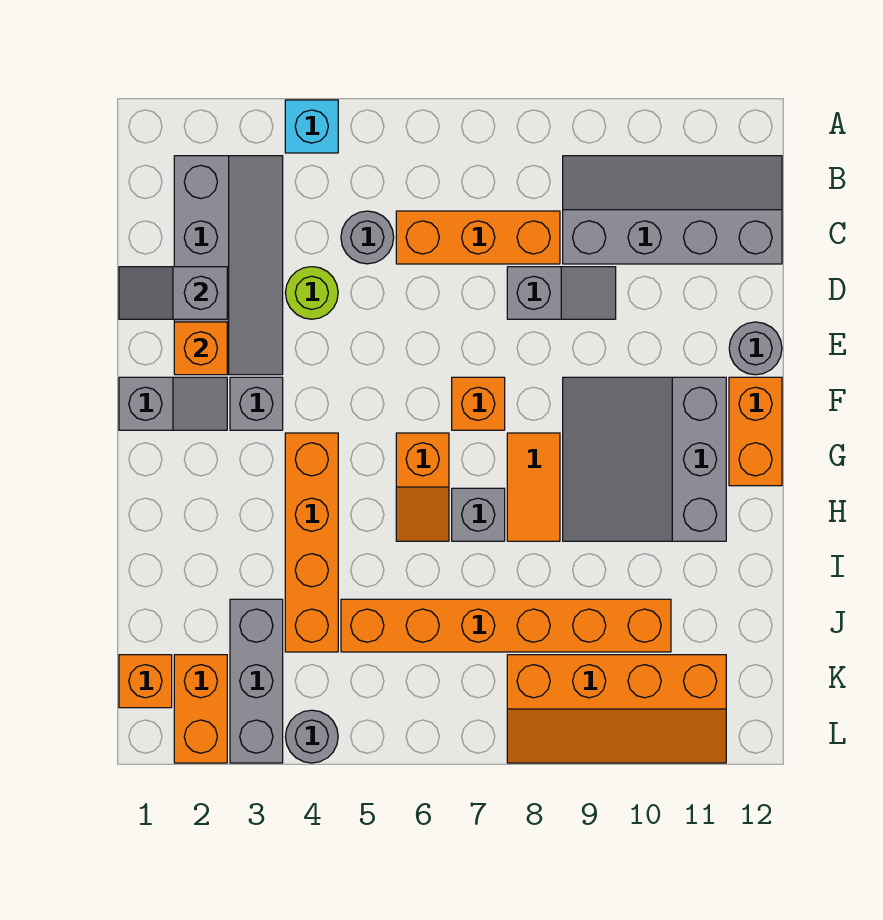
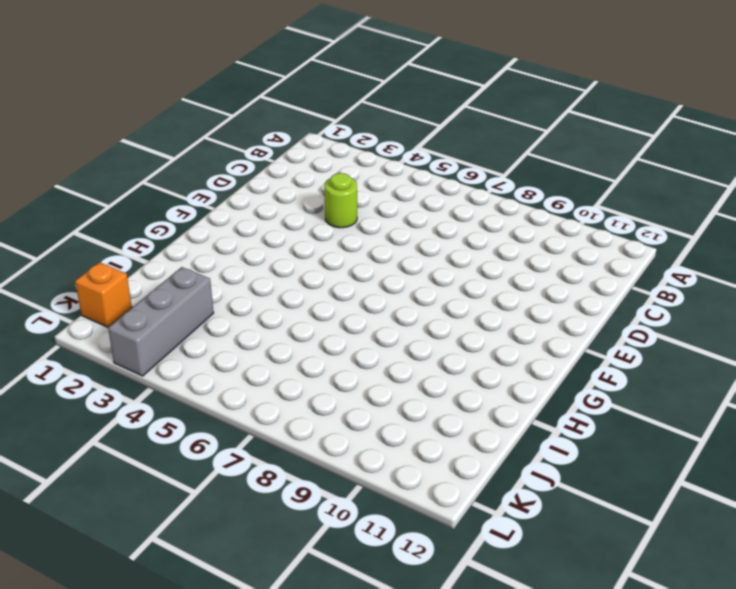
none -> cyan brick A4 level 1
none -> grey slope B2:E3 level 1 top 2
none -> grey slope B9:C12 level 1 top C

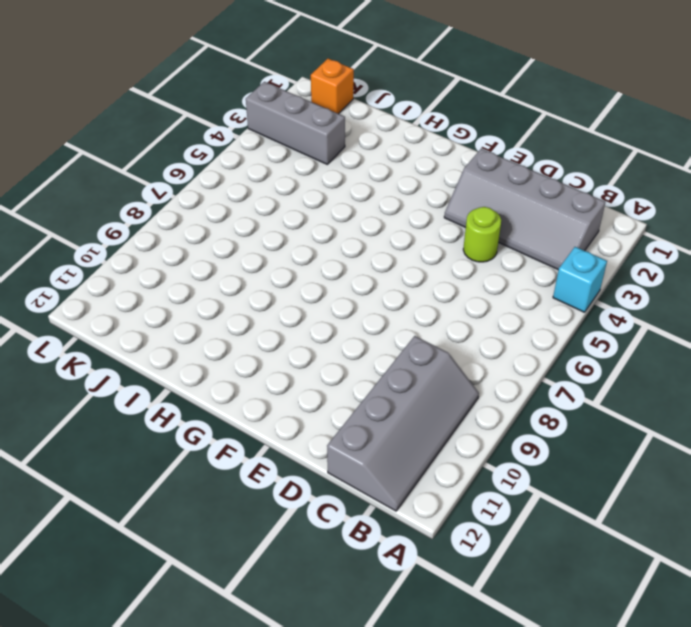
none -> grey round brick C5 level 1
none -> orange brick C6:C8 level 1
none -> grey slope D8:D9 level 1 top 8

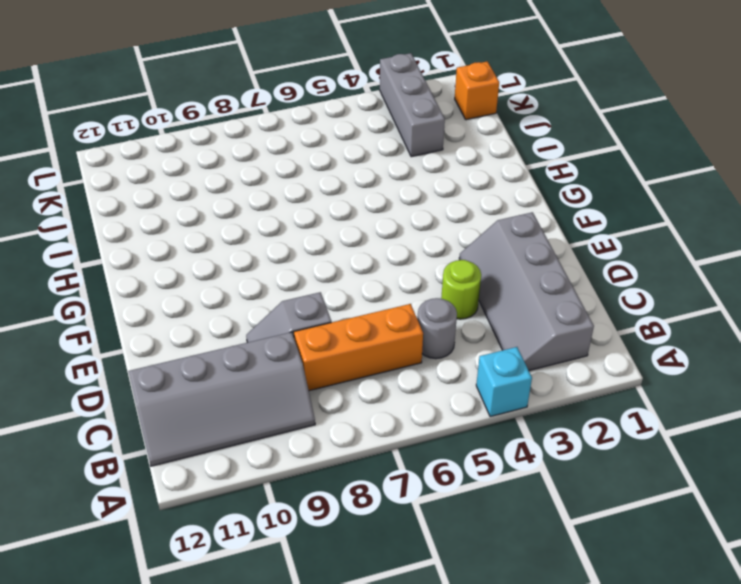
none -> grey round brick E12 level 1
none -> grey slope F1:F2 level 1 top 1
none -> grey brick F3 level 1

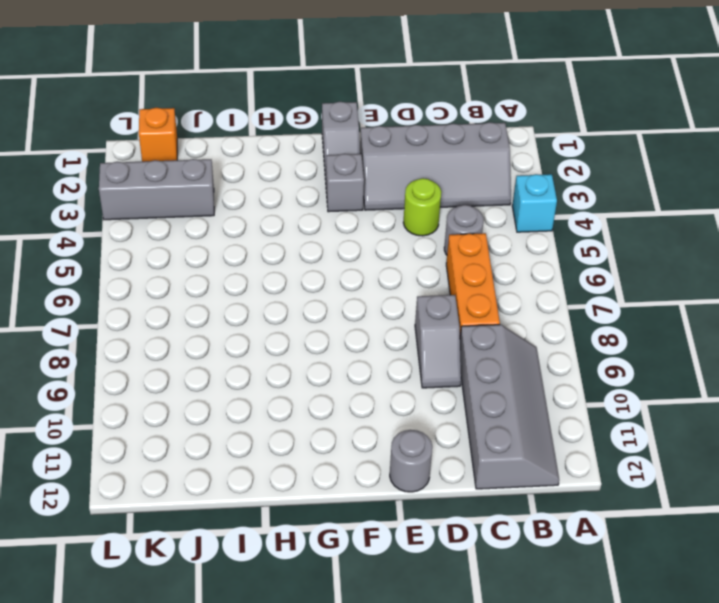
none -> orange brick F7 level 1
none -> grey slope F9:H11 level 1 top 11
none -> orange brick F12:G12 level 1

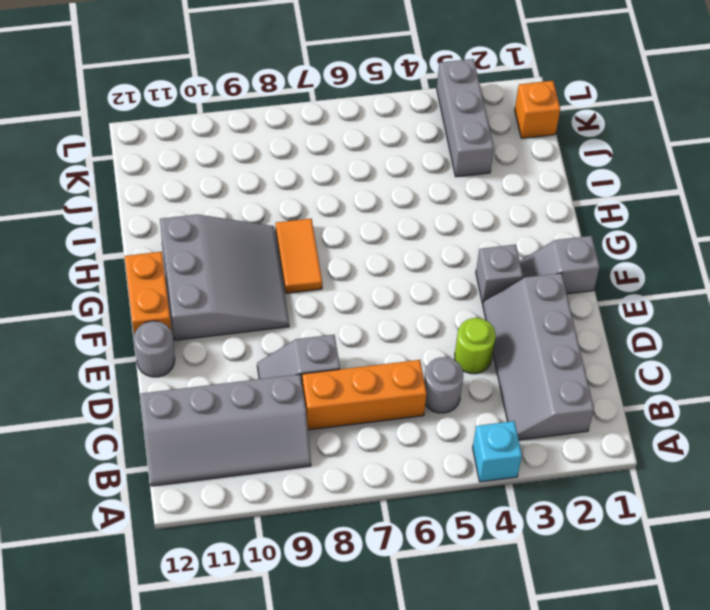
none -> orange brick F7 level 1
none -> orange brick G4:J4 level 1
none -> orange slope G6:H6 level 1 top G

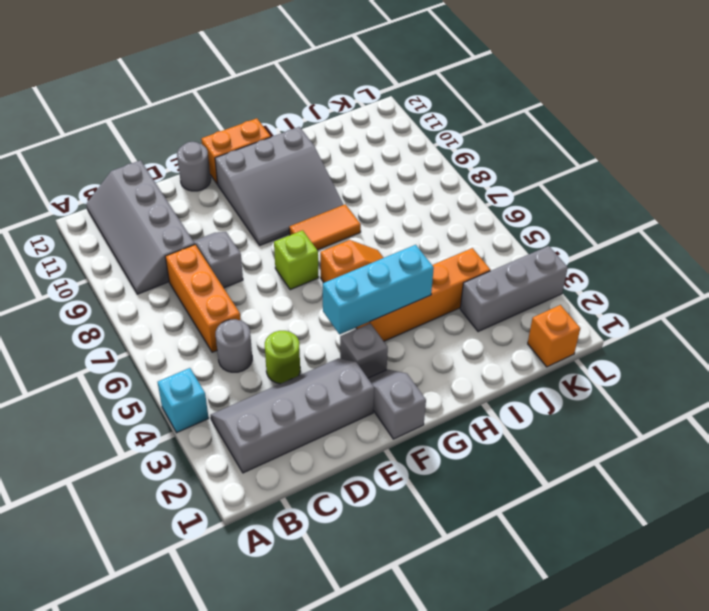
cyan brick F4:H4 level 2 -> none
lime brick F7 level 1 -> orange brick F7 level 1
none -> grey brick H7 level 1
none -> orange brick J5:J10 level 1
none -> orange brick K2:L2 level 1

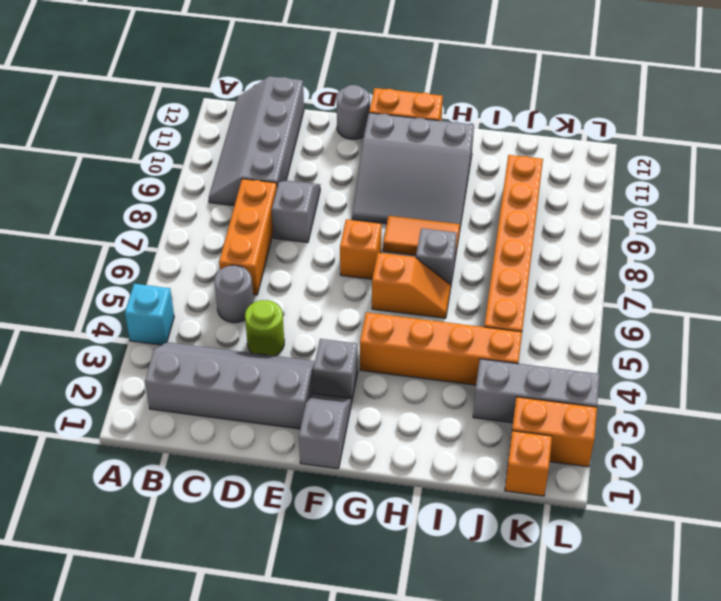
none -> orange slope K8:L11 level 1 top K
none -> grey round brick L4 level 1
none -> grey slope D1:D2 level 2 top 2

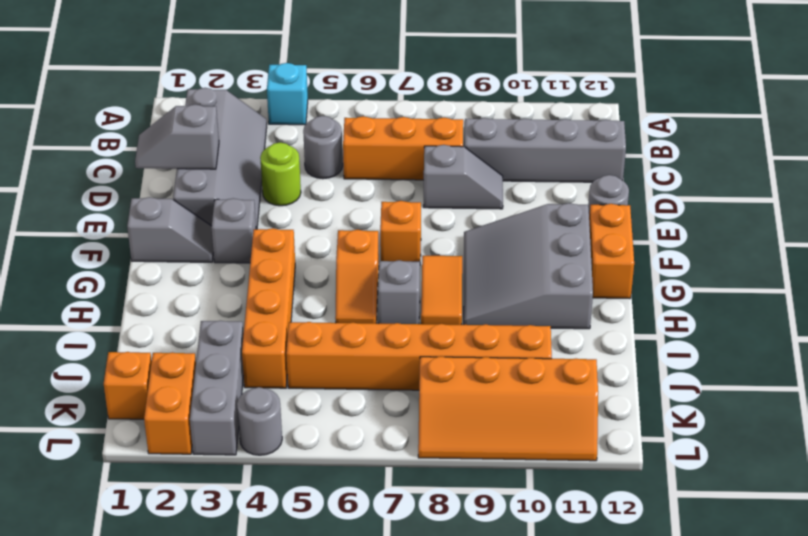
none -> orange brick E2 level 2

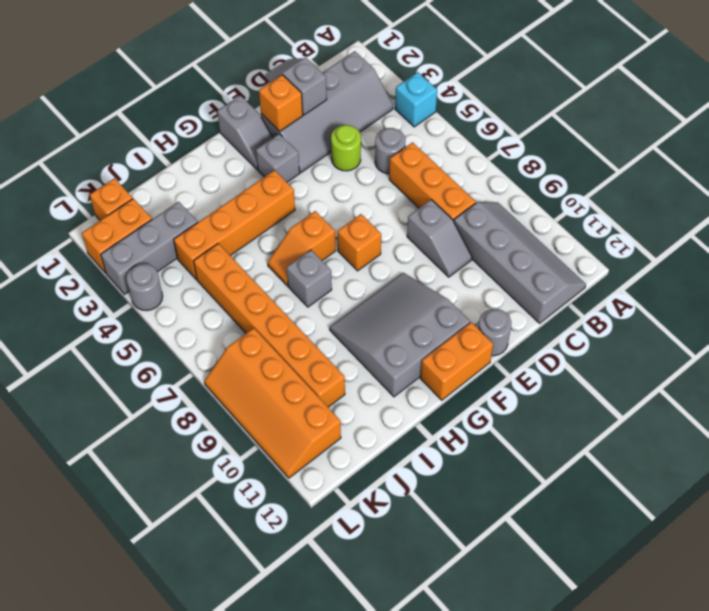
none -> orange tile G8:H8 level 1

